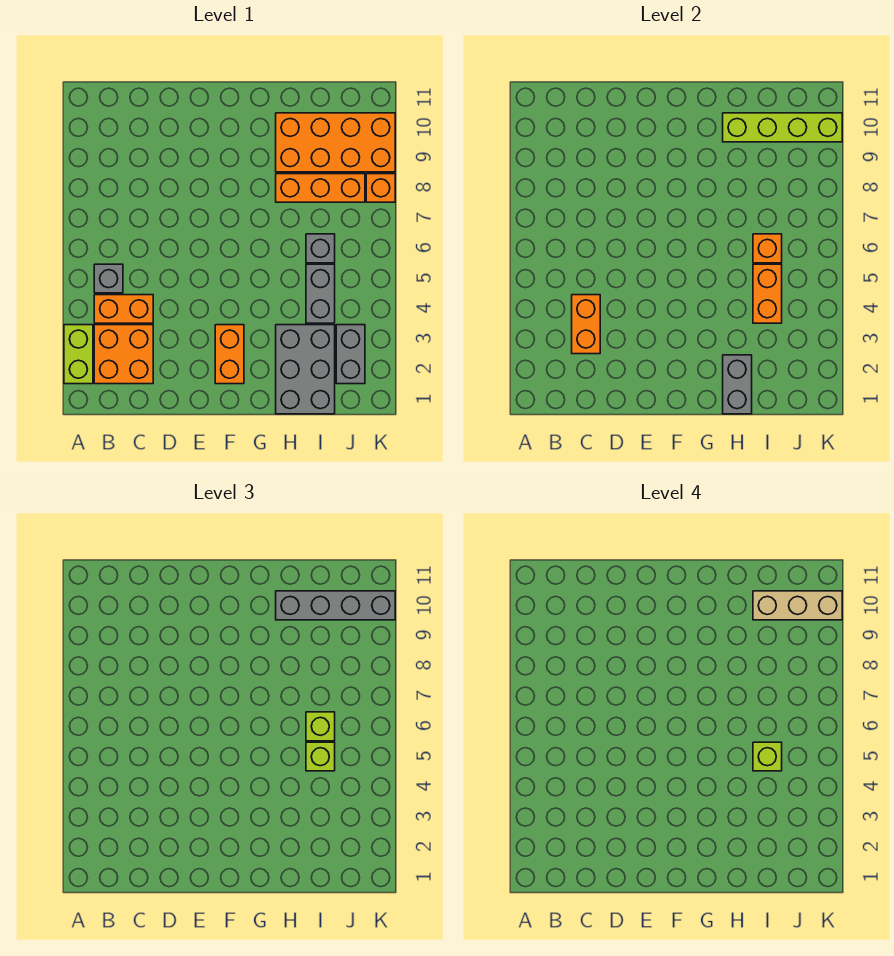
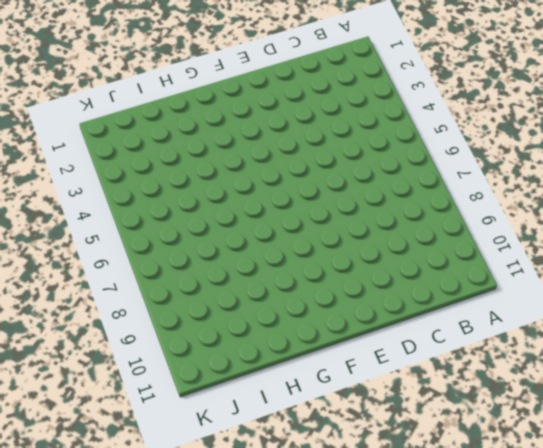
none -> lime brick A2:A3 level 1
none -> orange brick B2:C3 level 1
none -> orange brick B4:C4 level 1

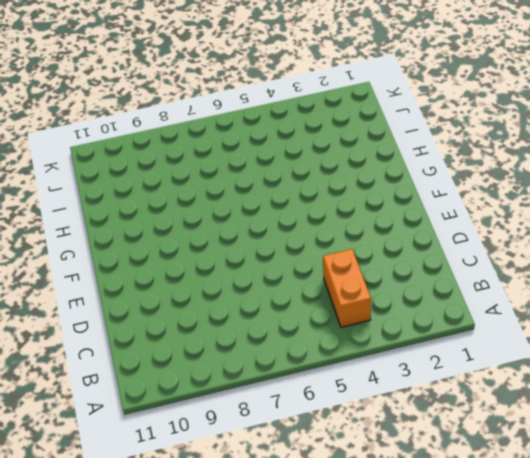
none -> lime brick A2:A3 level 1
none -> orange brick B2:C3 level 1
none -> grey brick B5 level 1

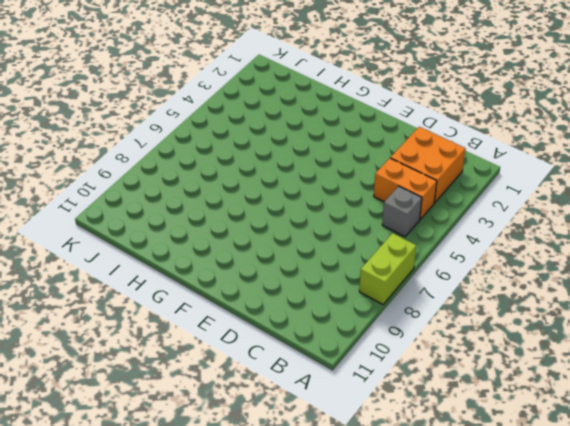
lime brick A7:A8 level 1 -> lime brick A2:A3 level 1
none -> orange brick F2:F3 level 1
none -> grey brick H1:I3 level 1
none -> orange brick H8:J8 level 1

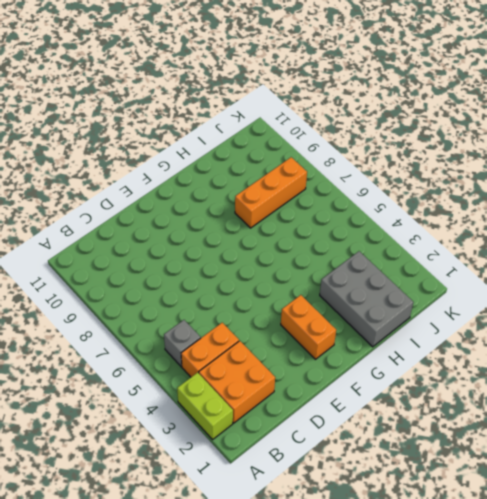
none -> orange brick H9:K10 level 1
none -> grey brick I4:I5 level 1
none -> grey brick I6 level 1

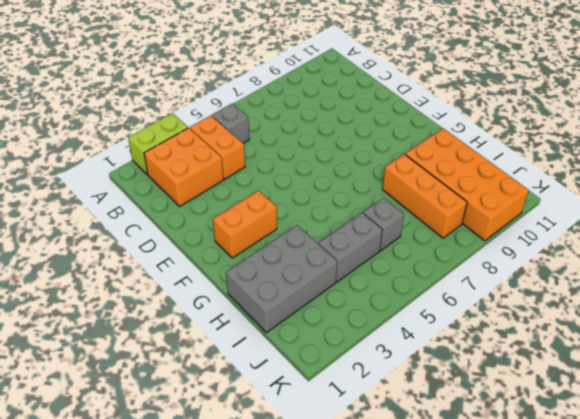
none -> grey brick J2:J3 level 1
none -> orange brick K8 level 1
none -> orange brick C3:C4 level 2

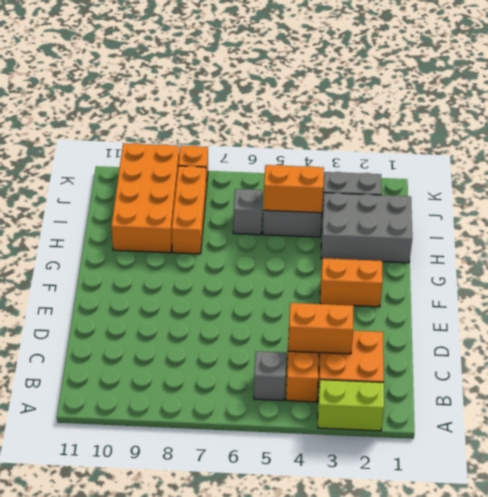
none -> grey brick H1:H2 level 2
none -> lime brick H10:K10 level 2
none -> orange brick I6 level 2

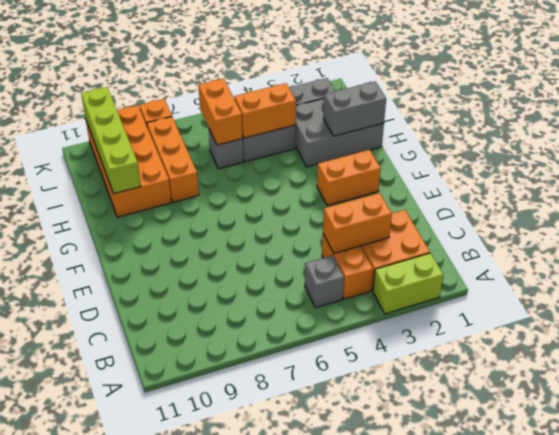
orange brick I6:J6 level 2 -> orange brick I6 level 2
none -> grey brick H10:K10 level 3
none -> lime brick I5 level 3
none -> lime brick I6 level 3

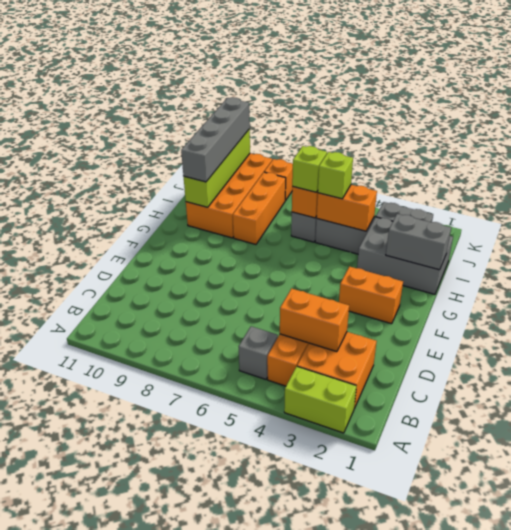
none -> lime brick I5 level 4
none -> tan brick I10:K10 level 4

